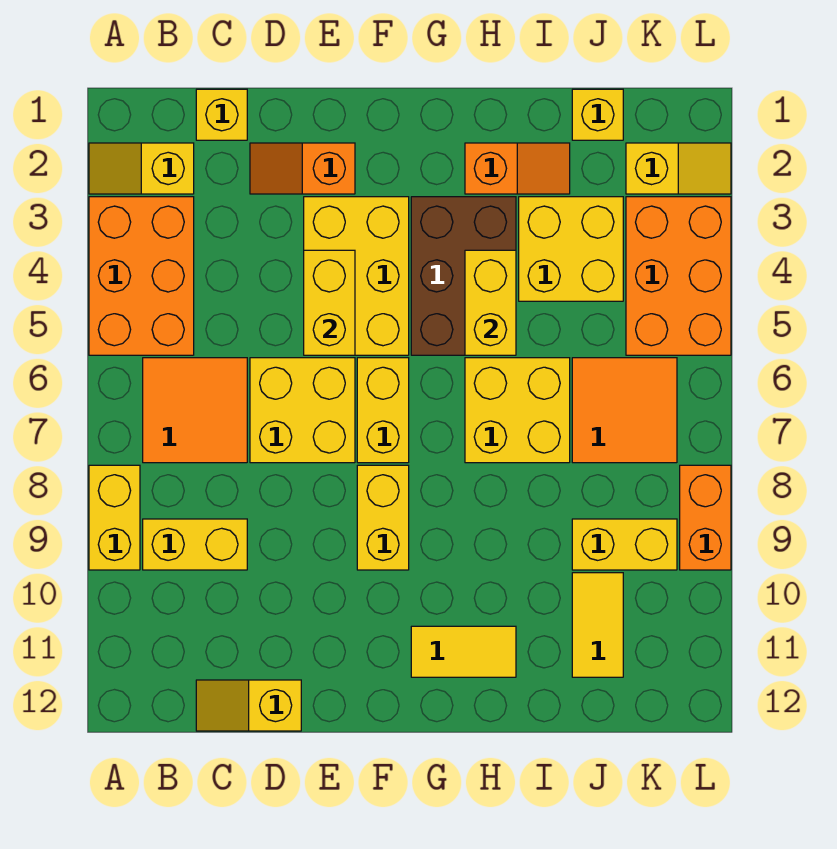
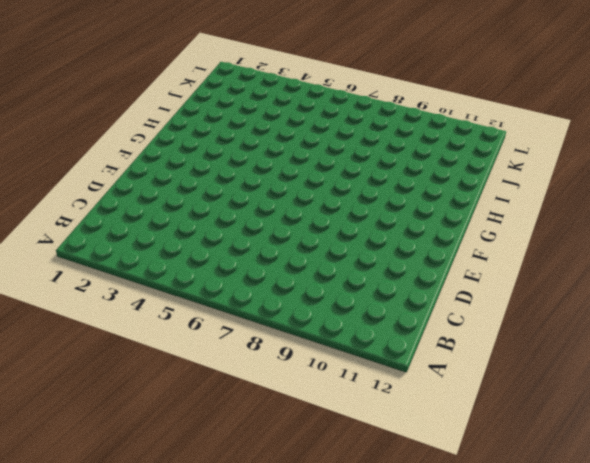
none -> yellow slope A2:B2 level 1 top B
none -> orange brick A3:B5 level 1
none -> yellow brick A8:A9 level 1

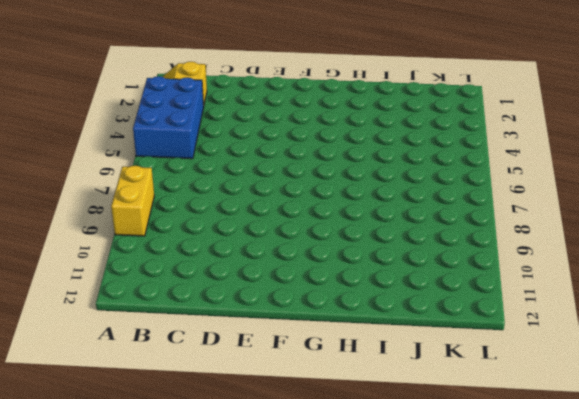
blue brick A3:B5 level 1 -> orange brick A3:B5 level 1
none -> orange tile B6:C7 level 1
none -> yellow brick B9:C9 level 1
none -> yellow brick C1 level 1

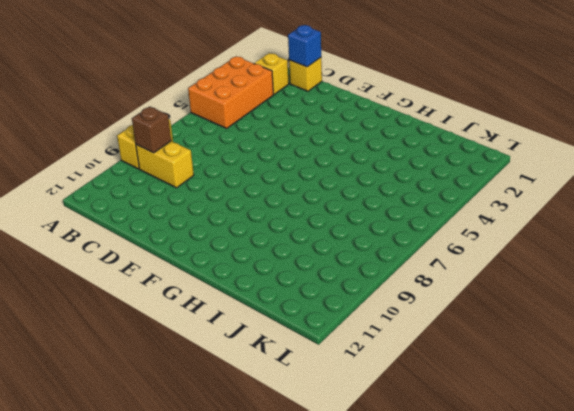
brown brick B9 level 2 -> none
blue brick C1 level 2 -> none
none -> orange tile B6:C7 level 1
none -> yellow slope C12:D12 level 1 top D
none -> orange slope D2:E2 level 1 top E

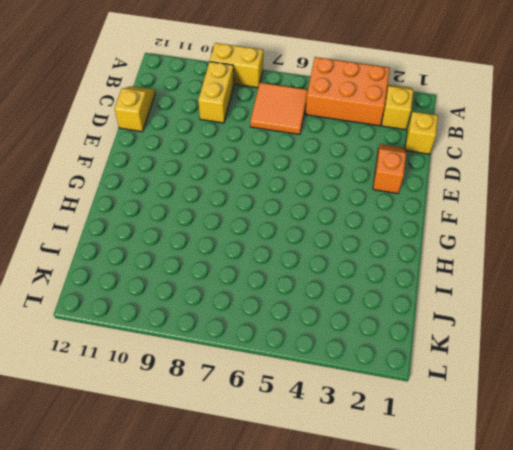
none -> yellow brick D6:E7 level 1
none -> yellow brick E3:F5 level 1
none -> yellow brick F6:F7 level 1

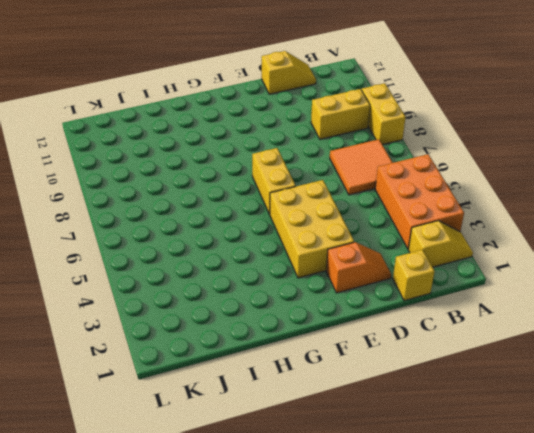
none -> yellow brick D6:E7 level 1
none -> yellow brick F8:F9 level 1
none -> brown brick G3:H5 level 1

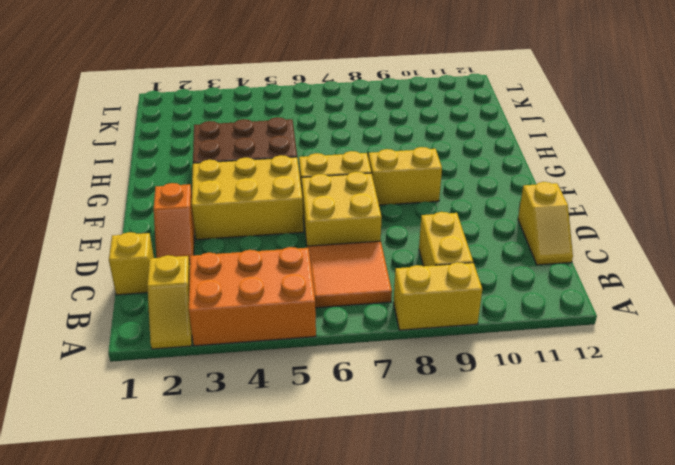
none -> yellow tile G11:H11 level 1
none -> orange slope H2:I2 level 1 top H
none -> yellow brick H6:I7 level 1

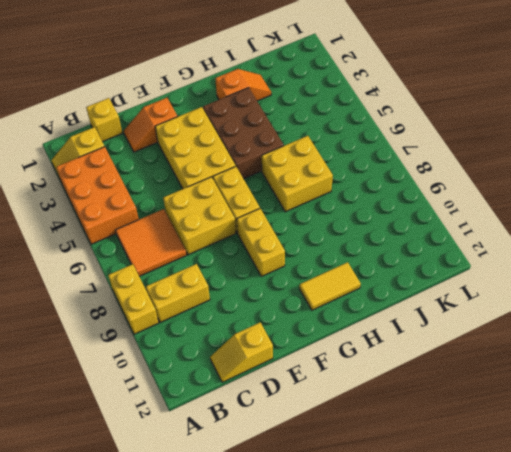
none -> yellow brick I3:J4 level 1
none -> yellow brick J1 level 1
none -> orange tile J6:K7 level 1

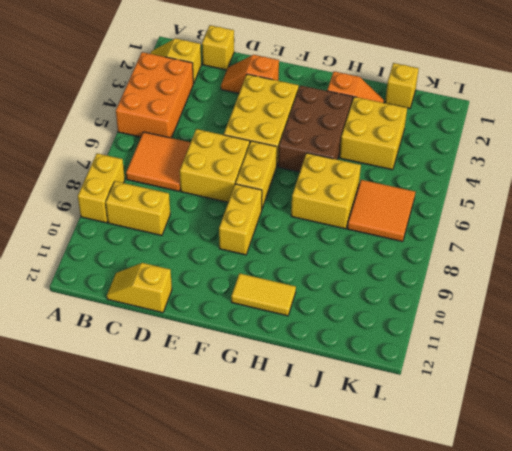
none -> yellow brick J9:K9 level 1
none -> yellow tile J10:J11 level 1
none -> yellow slope K2:L2 level 1 top K

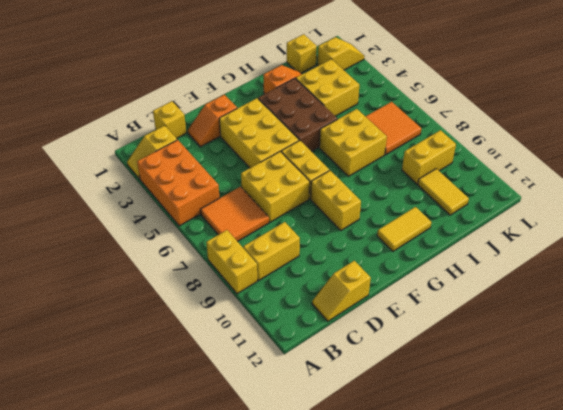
none -> orange brick K3:L5 level 1
none -> orange brick L8:L9 level 1
none -> yellow brick E4:E5 level 2

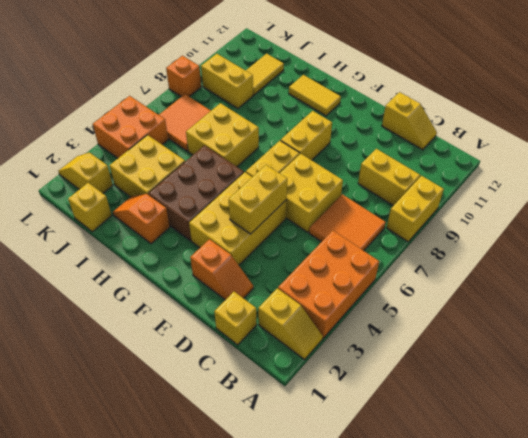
orange brick K4:L5 level 1 -> orange brick K3:L5 level 1
orange brick L8 level 1 -> orange brick L8:L9 level 1
none -> yellow brick H4:H5 level 2

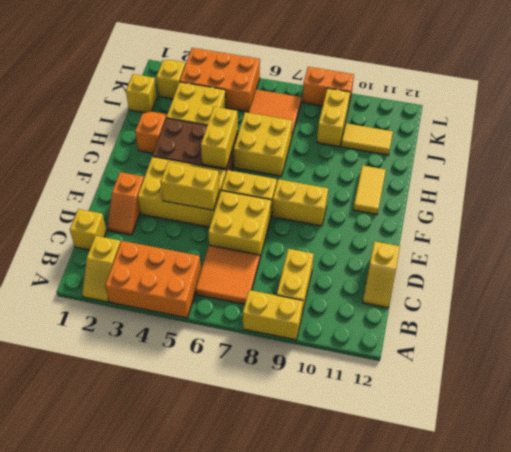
yellow brick G5:H5 level 2 -> yellow brick H4:H5 level 2

